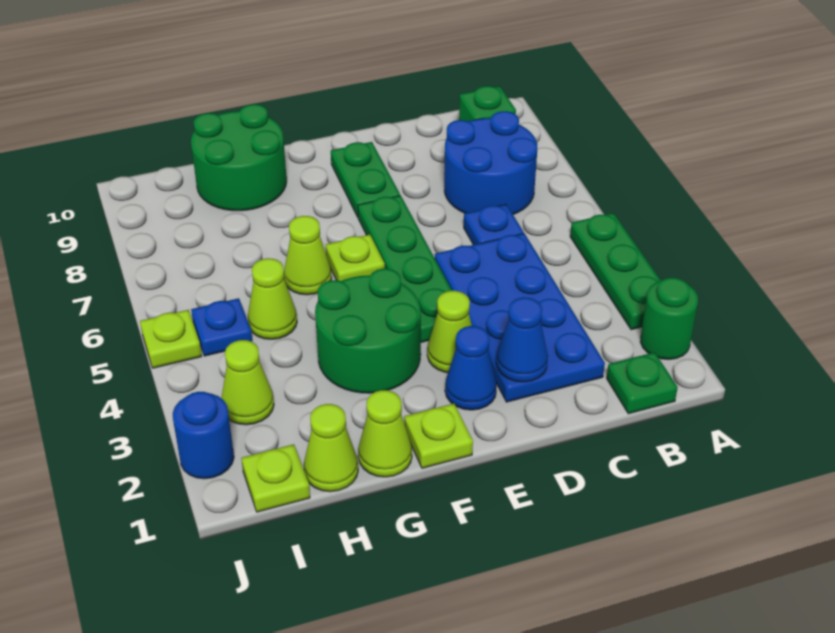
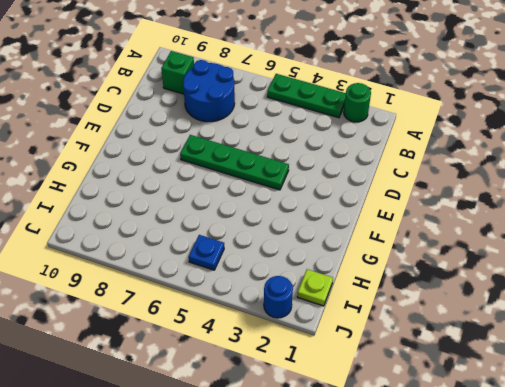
none -> green plate B1 level 1
none -> blue plate C2:D5 level 1
none -> blue plate C6 level 1

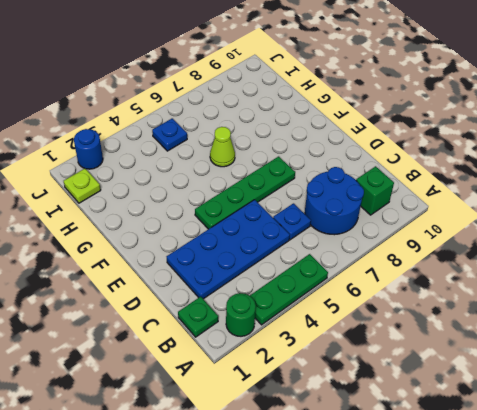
none -> blue cone E2 level 1
none -> lime cone E3 level 1
none -> green plate E8:E9 level 1

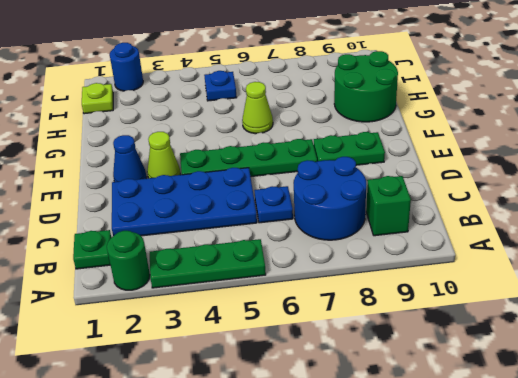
none -> lime plate F1 level 1
none -> green round brick F3:G4 level 1
none -> lime plate F6 level 1

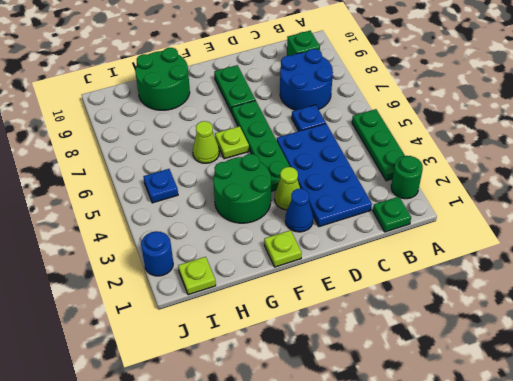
none -> lime cone G1 level 1
none -> lime cone H1 level 1
none -> lime cone H5 level 1

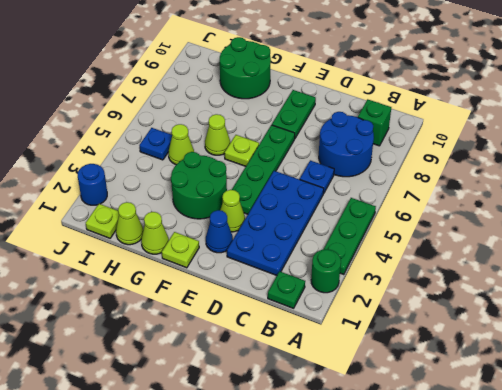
none -> lime cone I3 level 1
none -> lime plate J5 level 1
none -> blue cone D2 level 2

